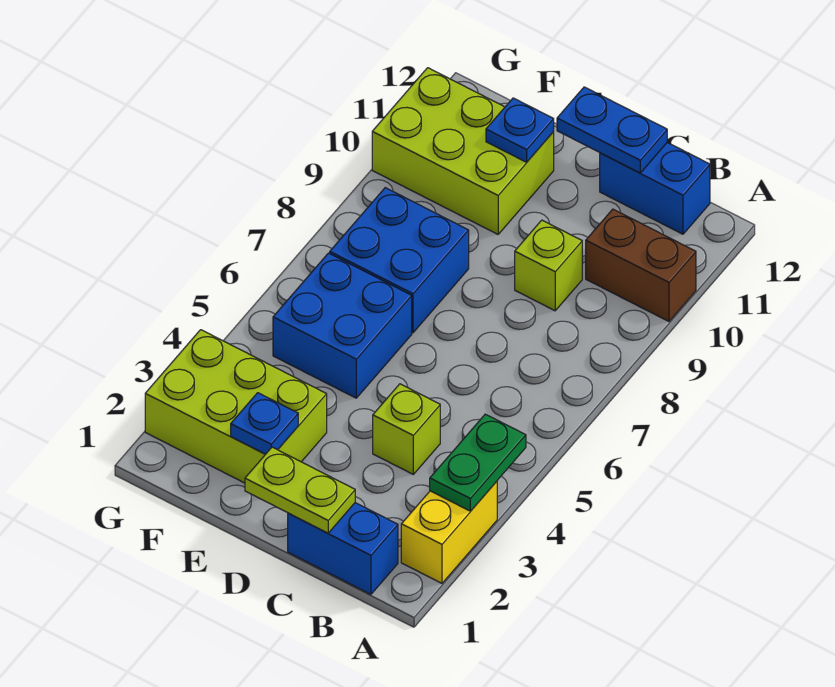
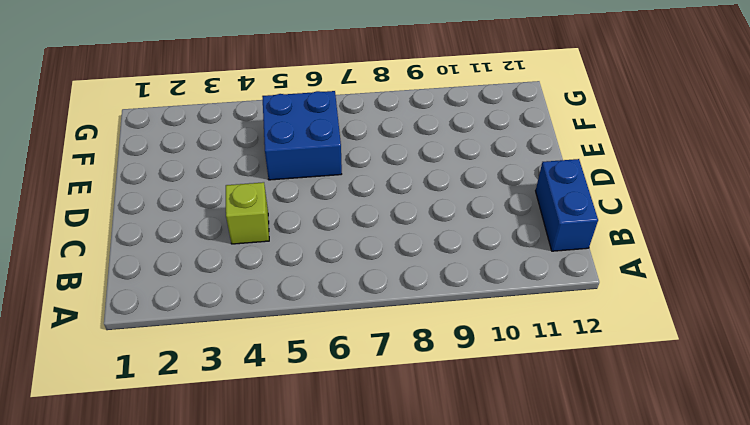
none -> yellow brick A2:A3 level 1
none -> brown brick A10:B10 level 1
none -> blue brick B1:C1 level 1

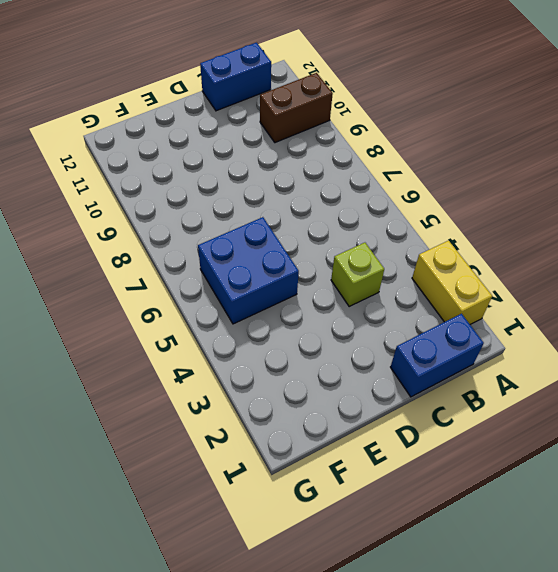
none -> lime brick C9 level 1
none -> lime brick E2:G3 level 1
none -> blue brick E7:F8 level 1

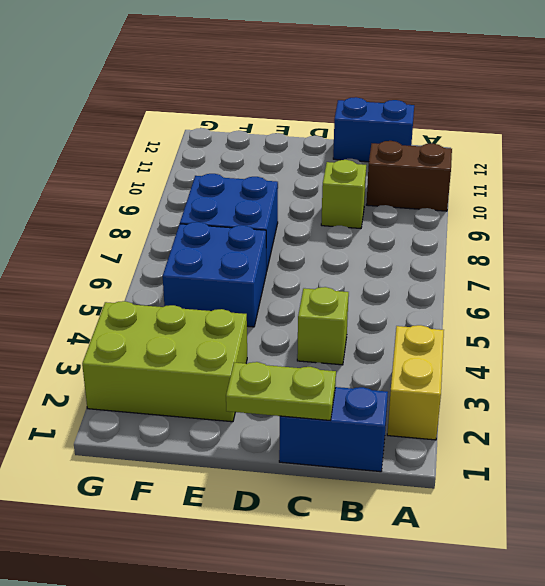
none -> lime brick E10:G11 level 1
none -> green plate A3:A4 level 2
none -> blue plate C12:D12 level 2

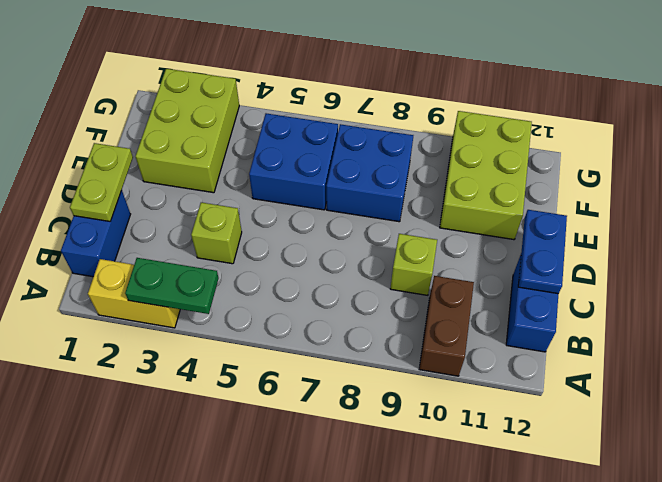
none -> blue plate E2 level 2
none -> blue plate E11 level 2

